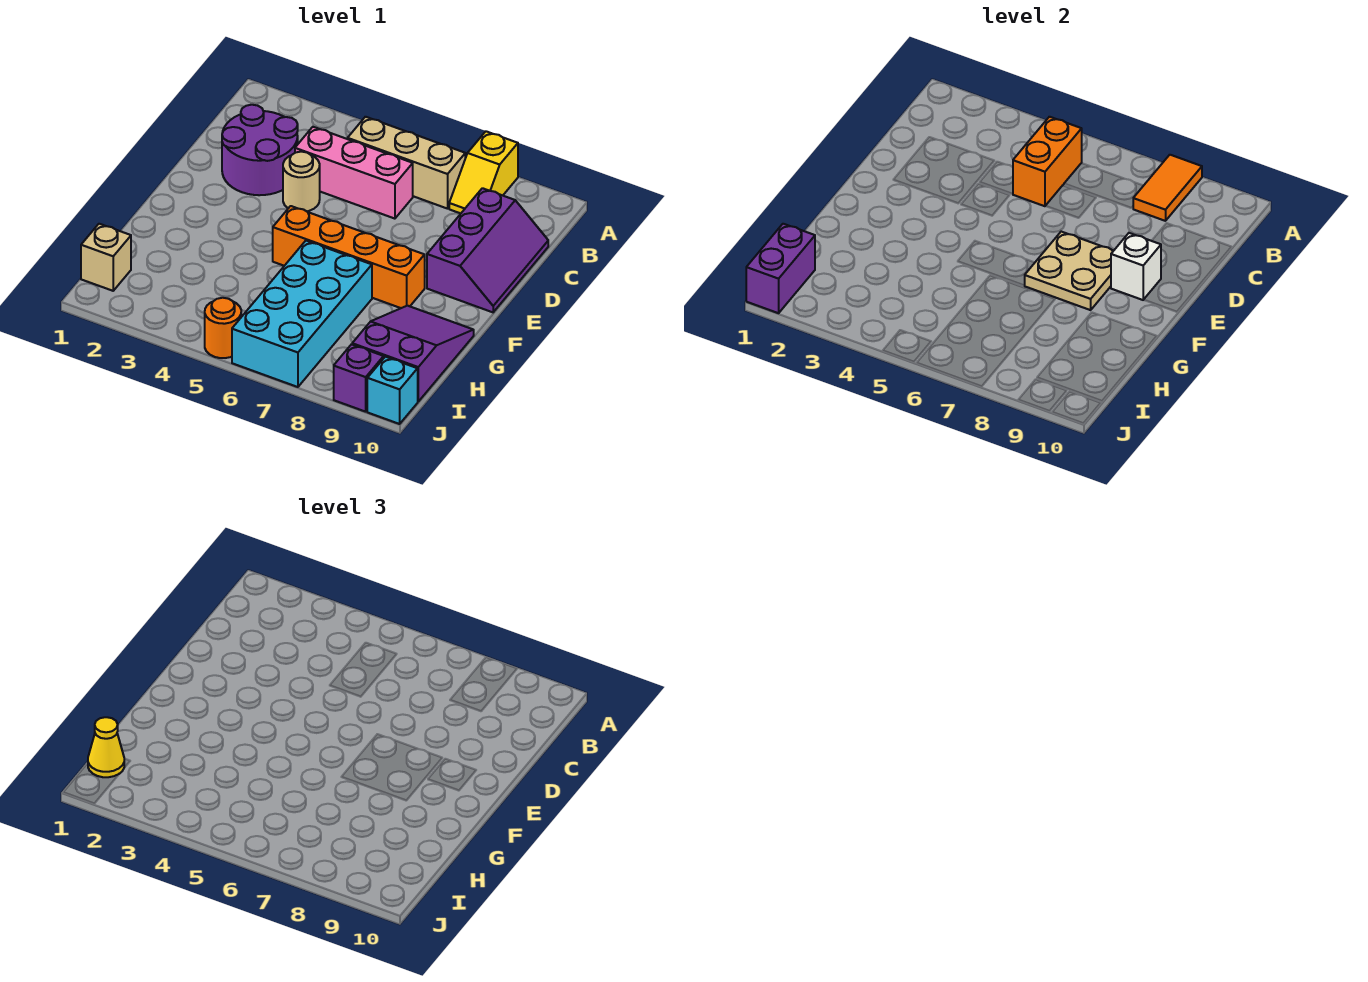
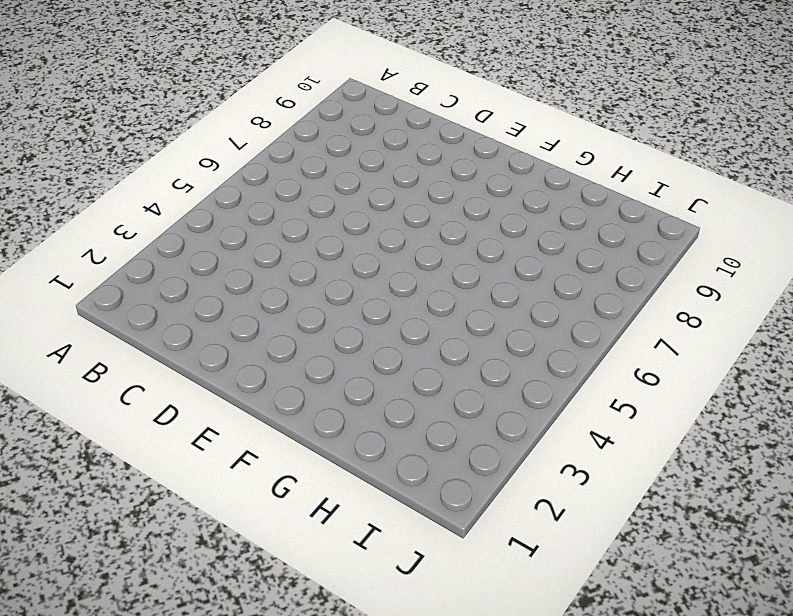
none -> yellow slope A8:B8 level 1 top A
none -> tan brick B5:B7 level 1
none -> purple round brick C2:D3 level 1

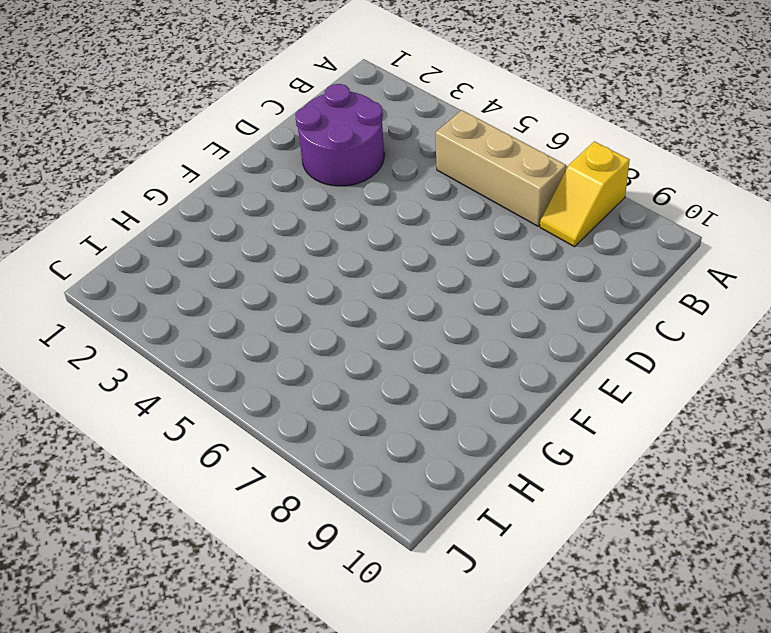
none -> pink brick C4:C6 level 1
none -> purple slope C9:E10 level 1 top 9
none -> tan round brick D4 level 1

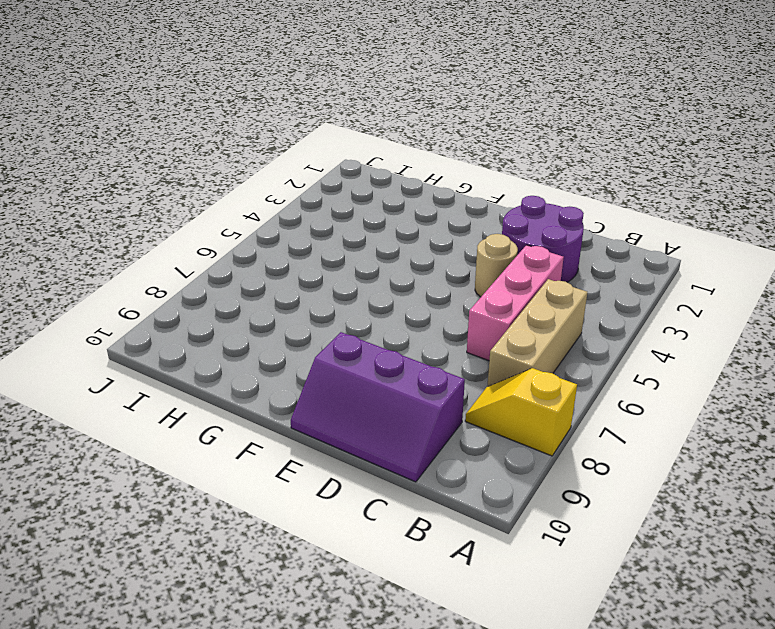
none -> orange brick F5:F8 level 1
none -> cyan brick G6:J7 level 1
none -> purple slope G9:I10 level 1 top I

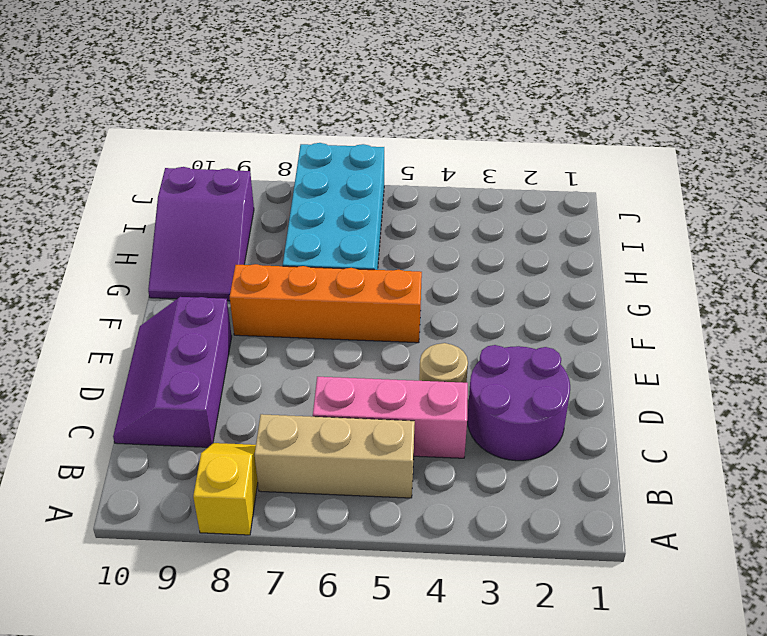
none -> tan brick I1 level 1
none -> orange round brick J5 level 1
none -> purple brick J9 level 1

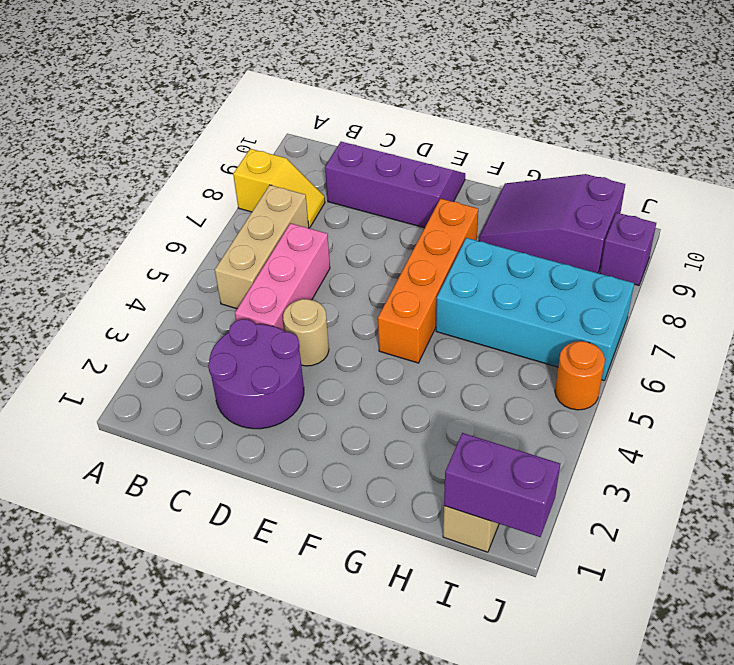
none -> cyan brick J10 level 1
none -> orange tile A8:B8 level 2
none -> orange brick B5:C5 level 2

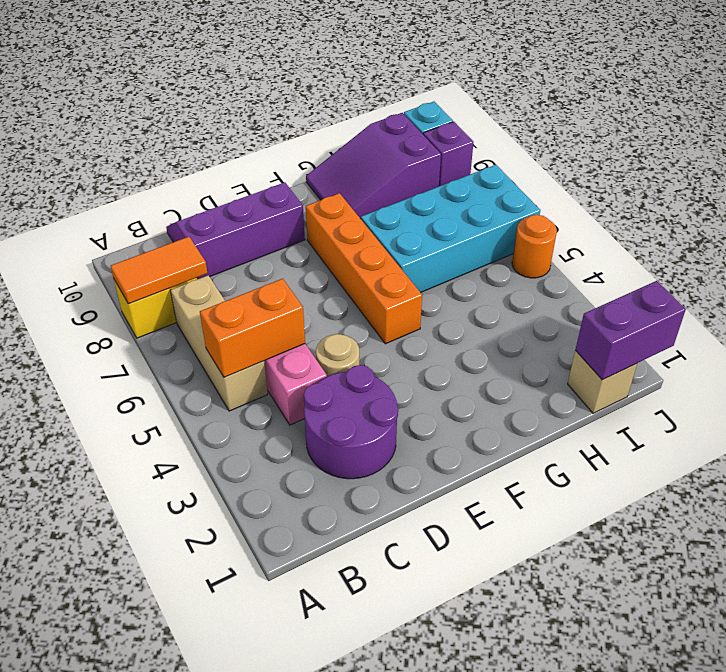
none -> tan plate E7:F8 level 2
none -> white brick E9 level 2
none -> yellow cone I1 level 3

